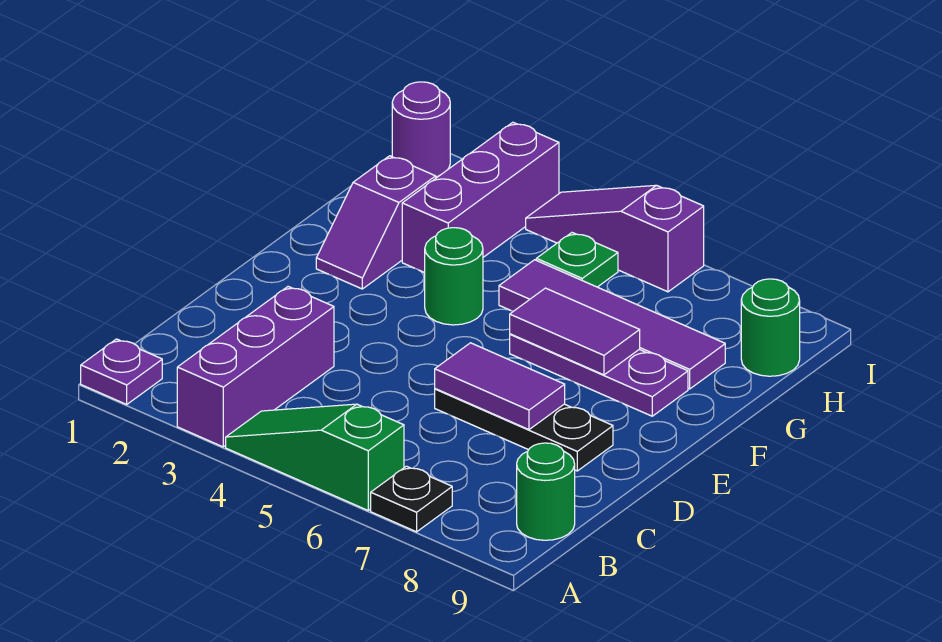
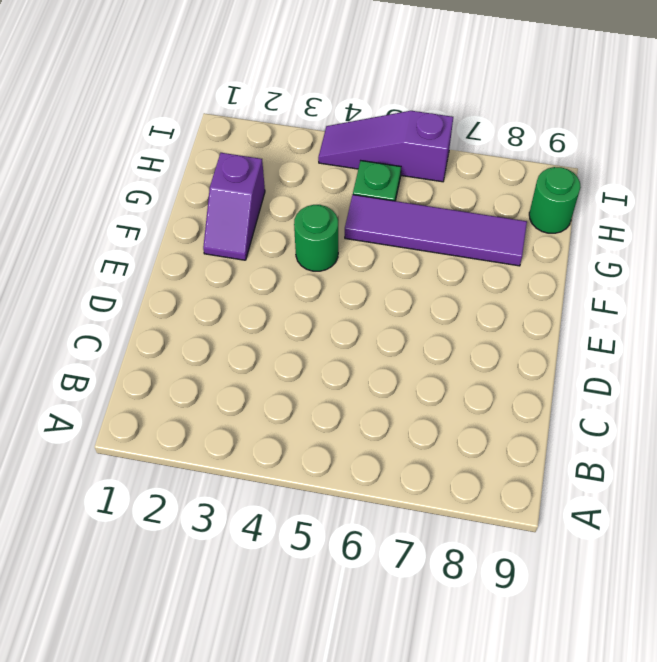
none -> purple plate A1 level 1
none -> purple brick A3:C3 level 1
none -> green slope A4:A6 level 1 top 6

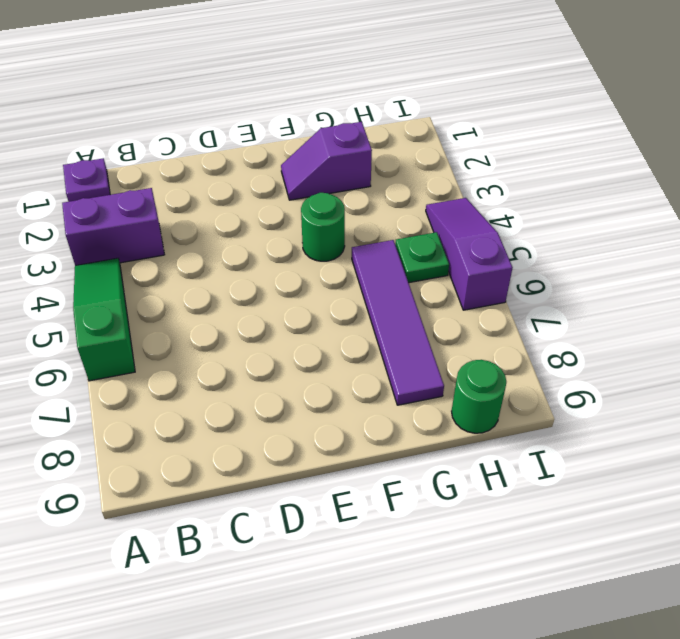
purple brick A3:B3 level 1 -> purple brick A3:C3 level 1
none -> black plate A7 level 1
none -> green round brick B9 level 1
none -> black plate D6:D8 level 1

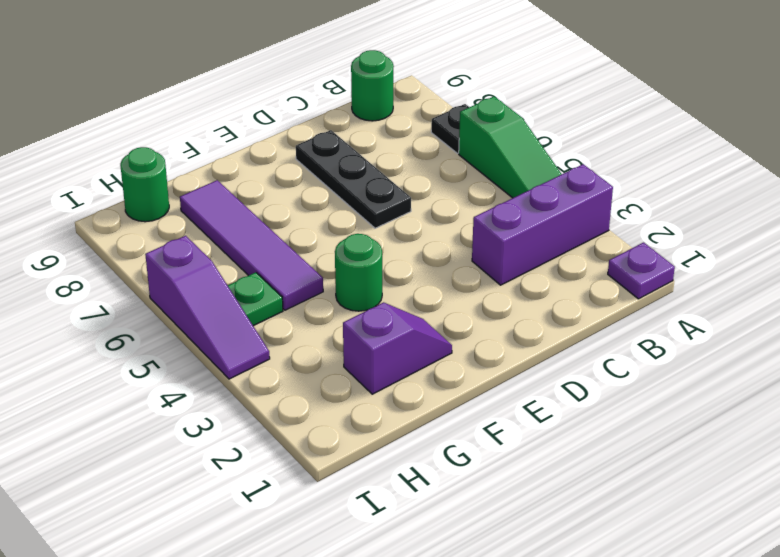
none -> purple plate F6:F8 level 1
none -> purple brick G3:I3 level 1
none -> purple round brick I1 level 1

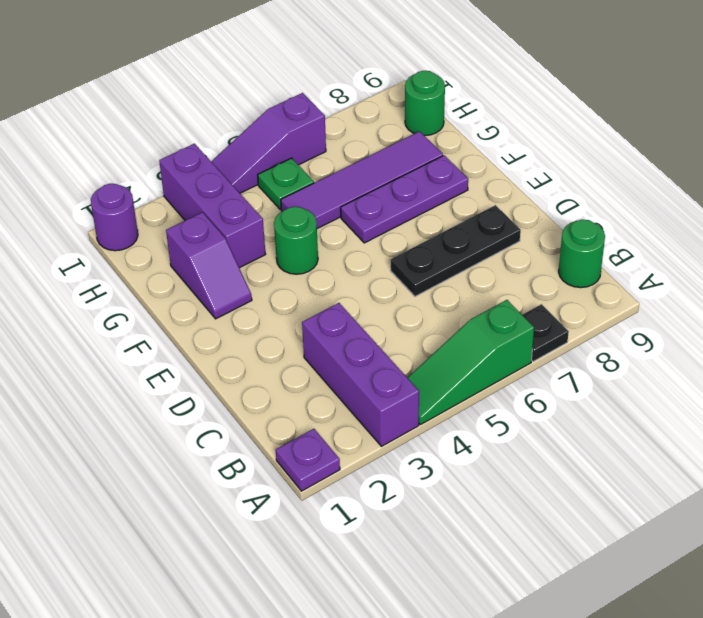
none -> purple tile D6:D7 level 2
none -> purple tile F6:F7 level 2

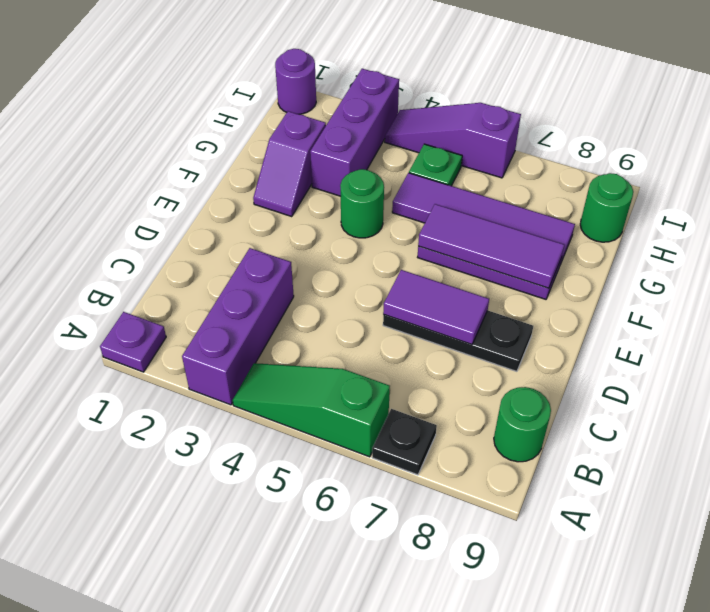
purple tile F6:F8 level 2 -> purple tile F6:F7 level 2

